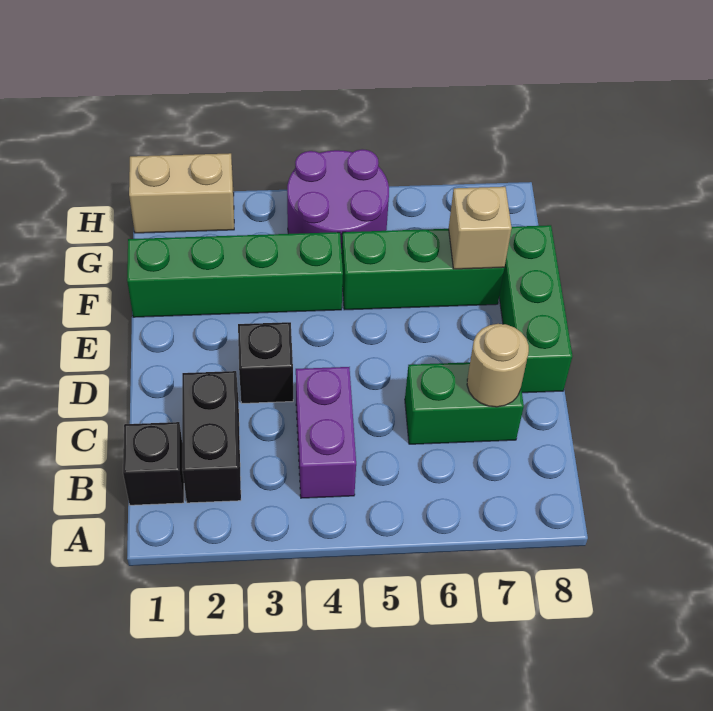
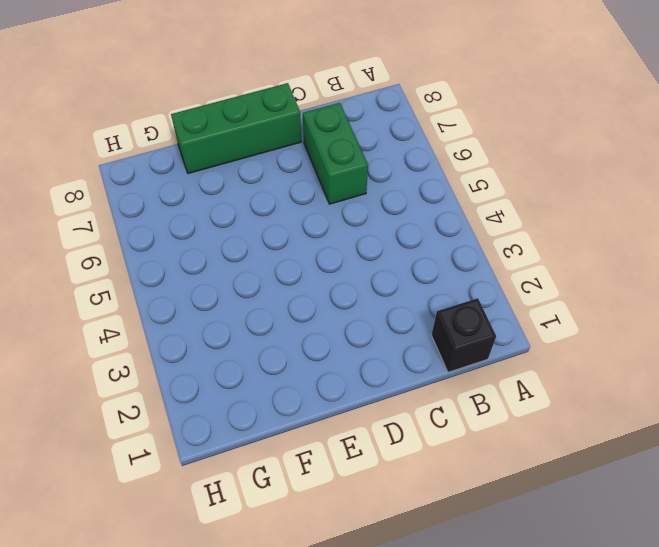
none -> black brick B2:C2 level 1
none -> purple brick B4:C4 level 1
none -> black brick D3 level 1

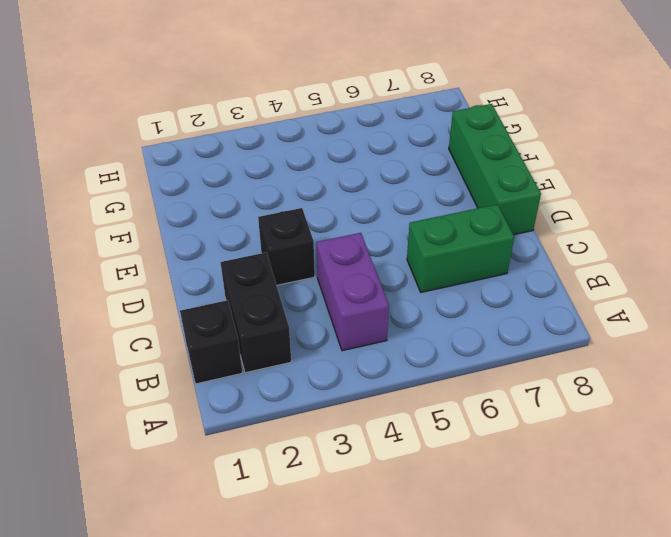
none -> green brick F1:F4 level 1
none -> green brick F5:F7 level 1
none -> purple round brick G4:H5 level 1

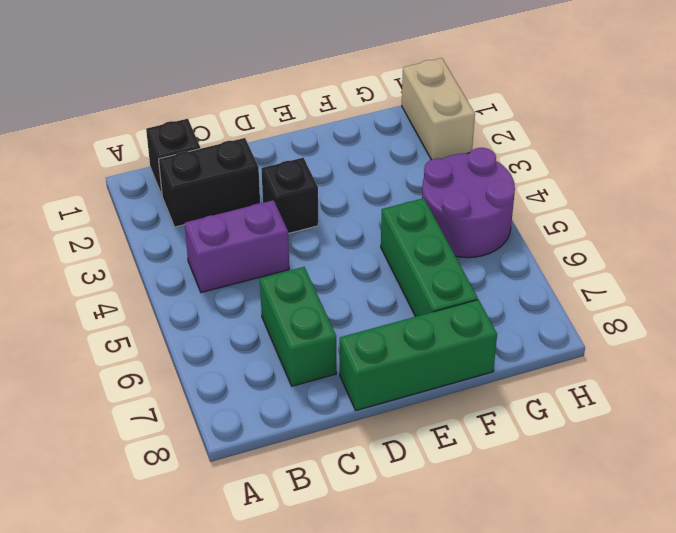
none -> green brick F1:F4 level 1
none -> tan round brick C7 level 2
none -> tan brick F7 level 2

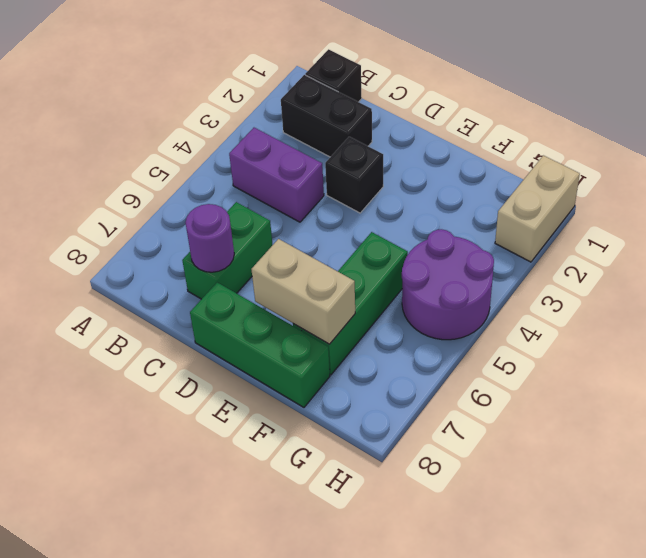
purple round brick C7 level 2 -> tan round brick C7 level 2
tan brick E7:F7 level 2 -> tan brick F7 level 2
none -> green brick F1:F4 level 1

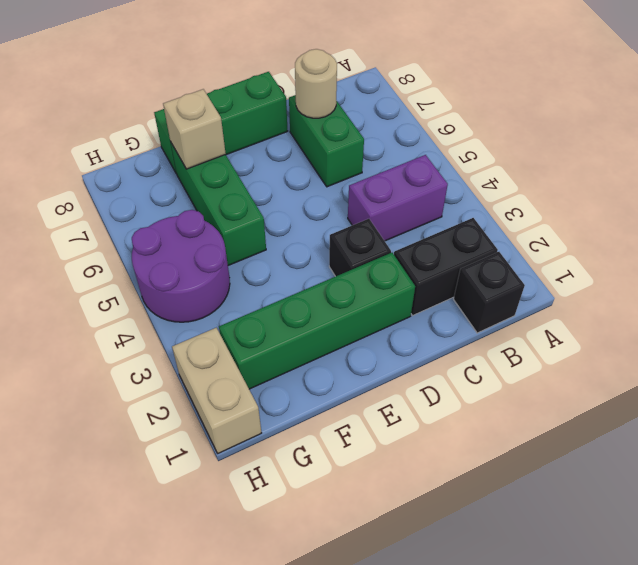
green brick D2:G2 level 1 -> green brick F1:F4 level 1

